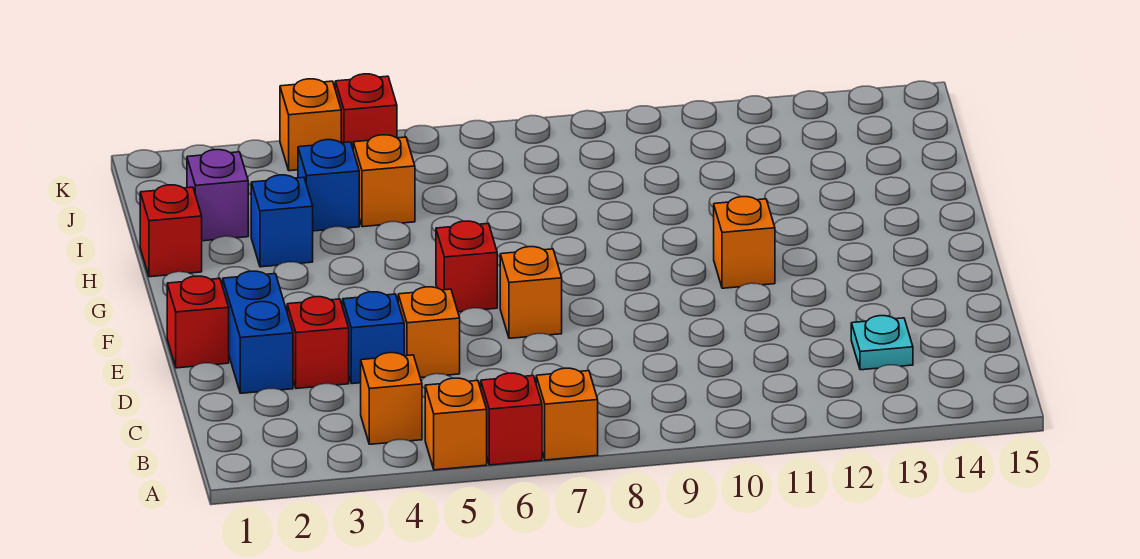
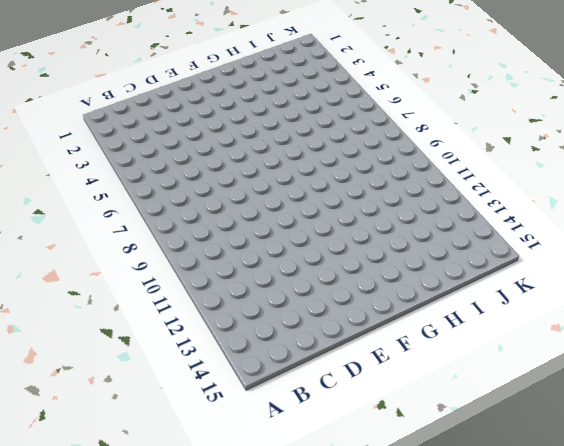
none -> orange brick A5 level 1
none -> red brick A6 level 1
none -> orange brick A7 level 1

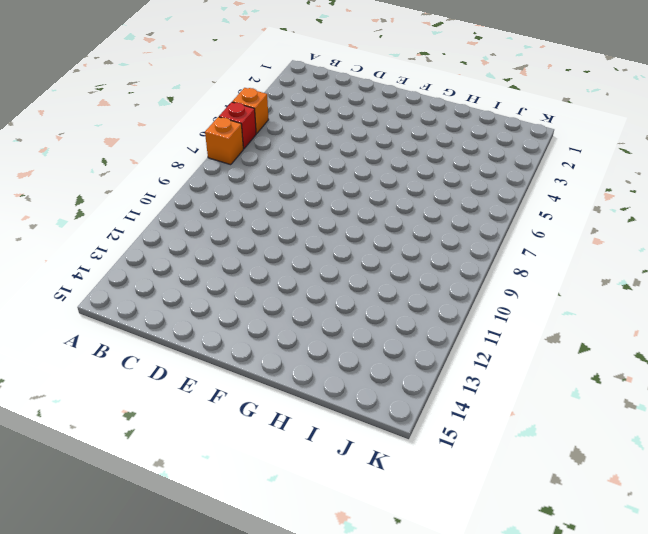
none -> orange brick B4 level 1
none -> cyan plate C13 level 1
none -> blue brick D2:E2 level 1

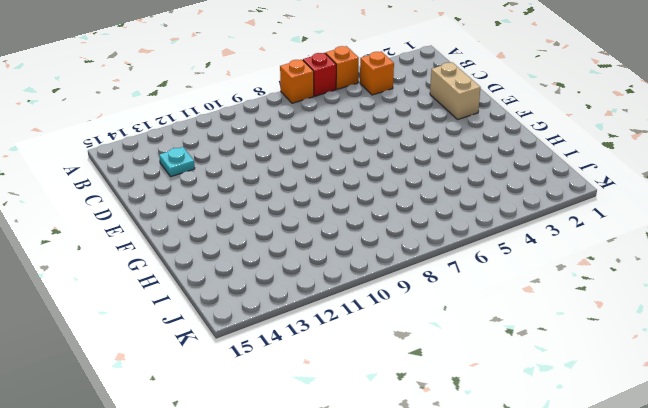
tan brick D2:E2 level 1 -> blue brick D2:E2 level 1
none -> red brick D3 level 1
none -> blue brick D4 level 1
none -> orange brick D5 level 1

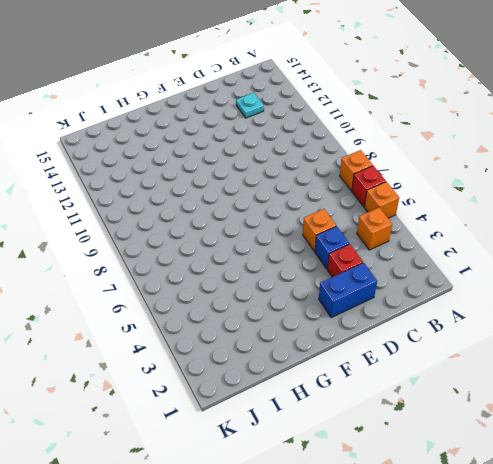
none -> red brick E1 level 1
none -> orange brick E7 level 1
none -> red brick F6 level 1

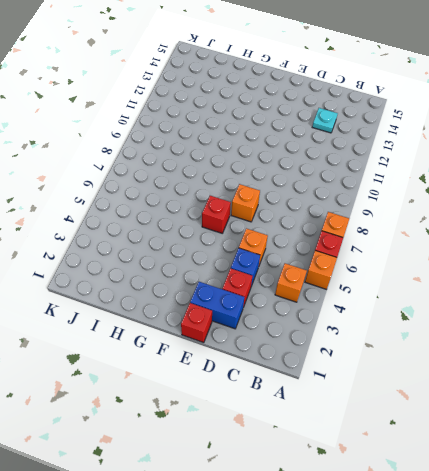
none -> orange brick F11 level 1
none -> red brick H1 level 1
none -> blue brick H3 level 1

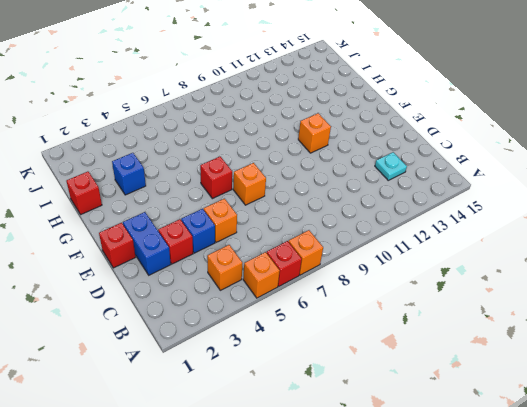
none -> purple brick I2 level 1
none -> blue brick I4 level 1
none -> orange brick I5 level 1

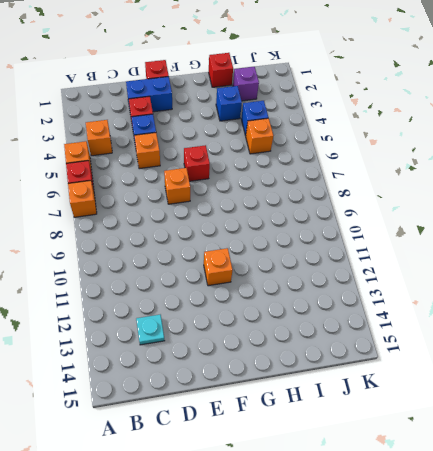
none -> orange brick K4 level 1
none -> red brick K5 level 1

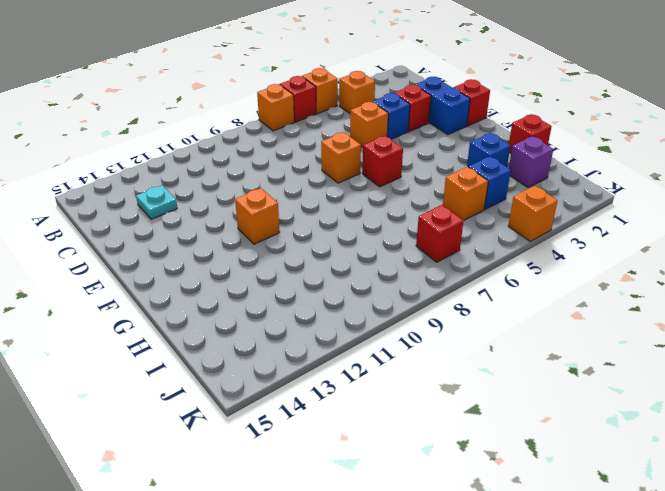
red brick J7 level 1 -> red brick K5 level 1

